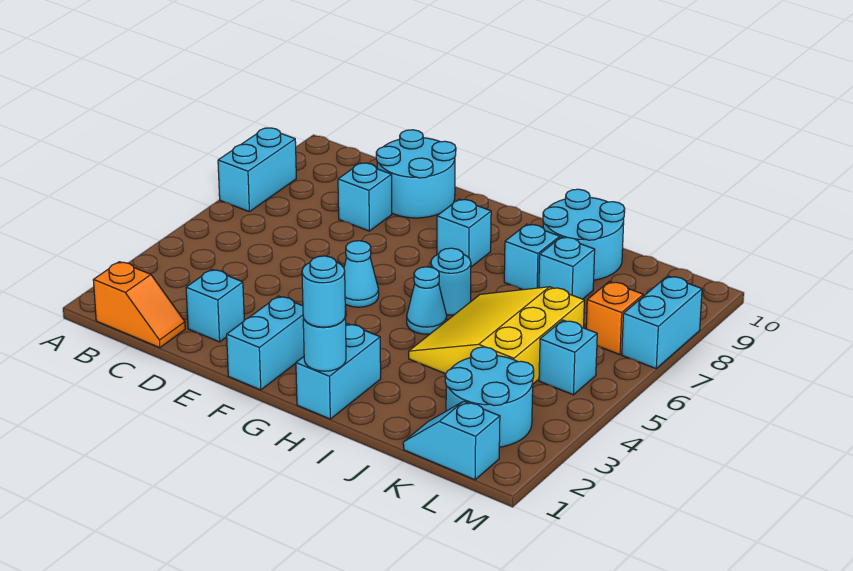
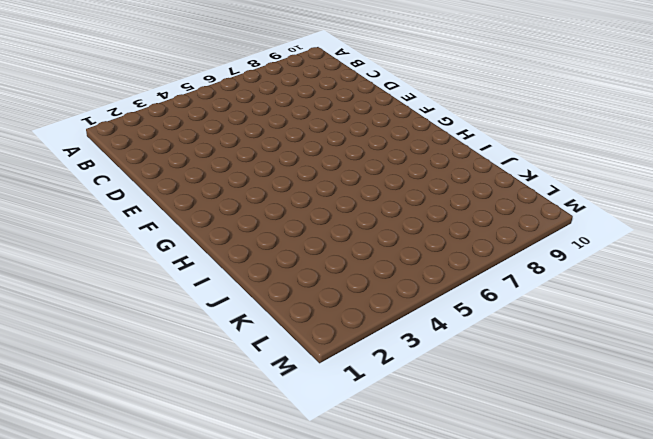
none -> cyan brick A7:A8 level 1
none -> orange slope B1:C1 level 1 top B
none -> cyan brick D2 level 1

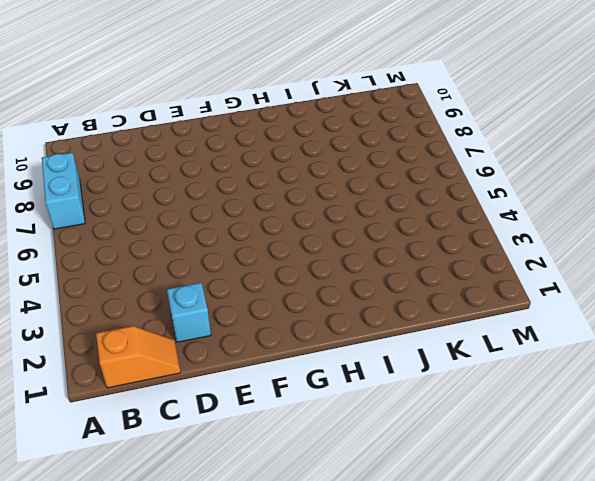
none -> cyan brick D8 level 1
none -> cyan round brick D9:E10 level 1
none -> cyan brick F1:F2 level 1

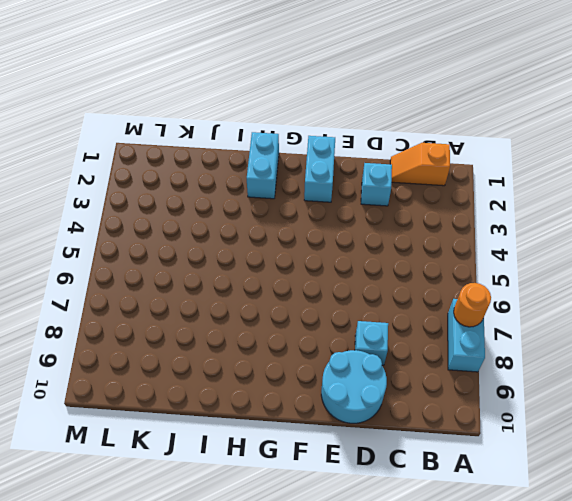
orange round brick A7 level 2 -> none
none -> cyan cone F5 level 1
none -> cyan brick G8 level 1
none -> cyan cone H5 level 1

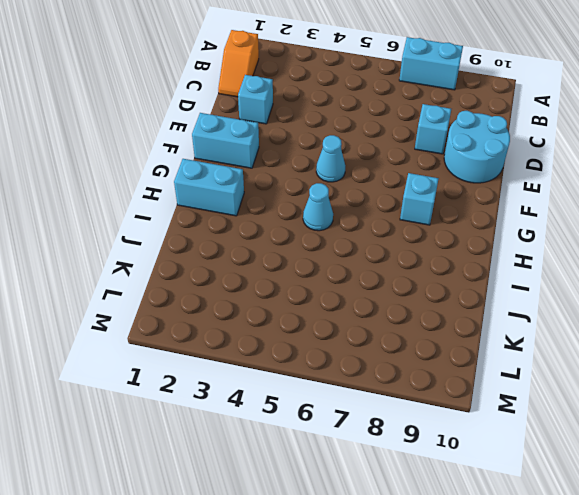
none -> cyan round brick H6 level 1
none -> yellow slope I4:K6 level 1 top K
none -> cyan brick I8 level 1

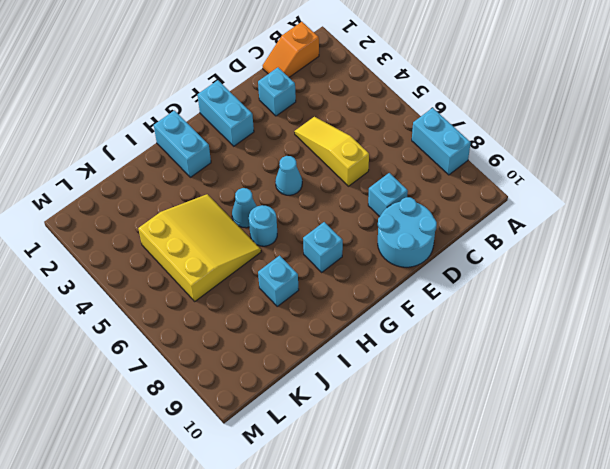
yellow slope D4:D6 level 1 top 6 -> none
none -> cyan round brick I9:J10 level 1
none -> cyan brick J8 level 1
none -> cyan slope K1:L1 level 1 top L

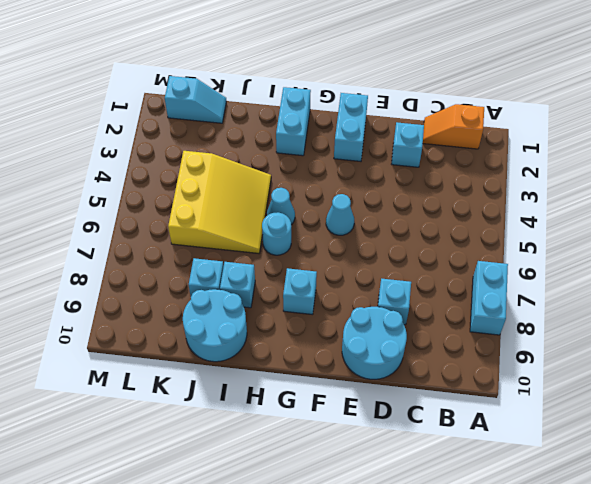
none -> cyan round brick K2:L3 level 1
none -> cyan brick L5 level 1
none -> orange brick L7 level 1

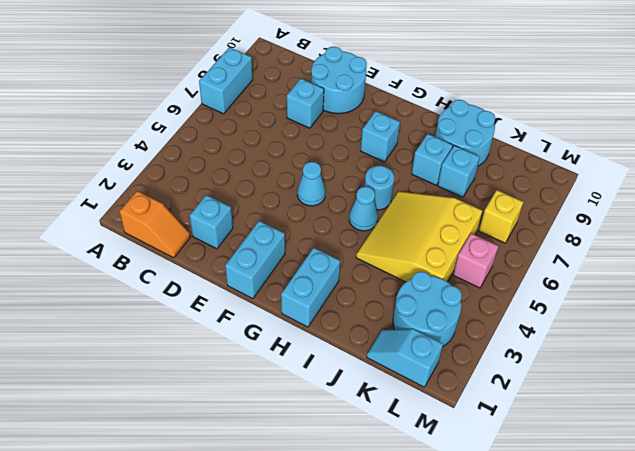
pink brick L5 level 1 -> cyan brick L5 level 1
yellow brick L7 level 1 -> orange brick L7 level 1
none -> cyan brick M7:M8 level 1
none -> cyan round brick H1 level 2
none -> cyan round brick H1 level 3

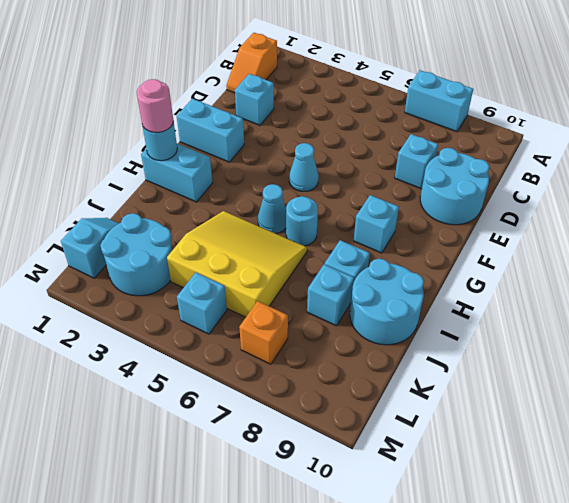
pink round brick H1 level 3 -> cyan round brick H1 level 3
none -> cyan brick M7:M8 level 1

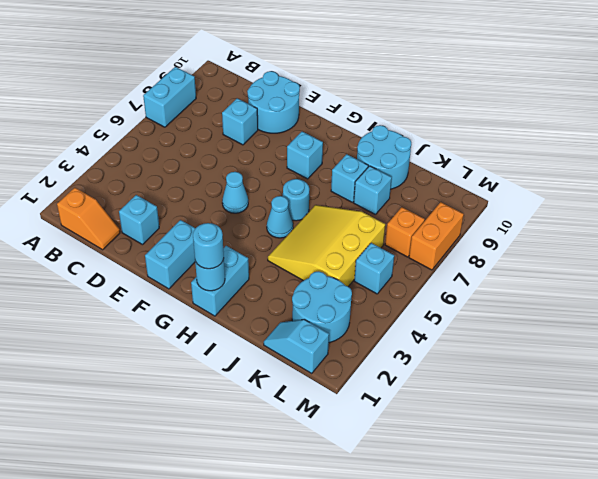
orange brick M7:M8 level 1 -> cyan brick M7:M8 level 1

